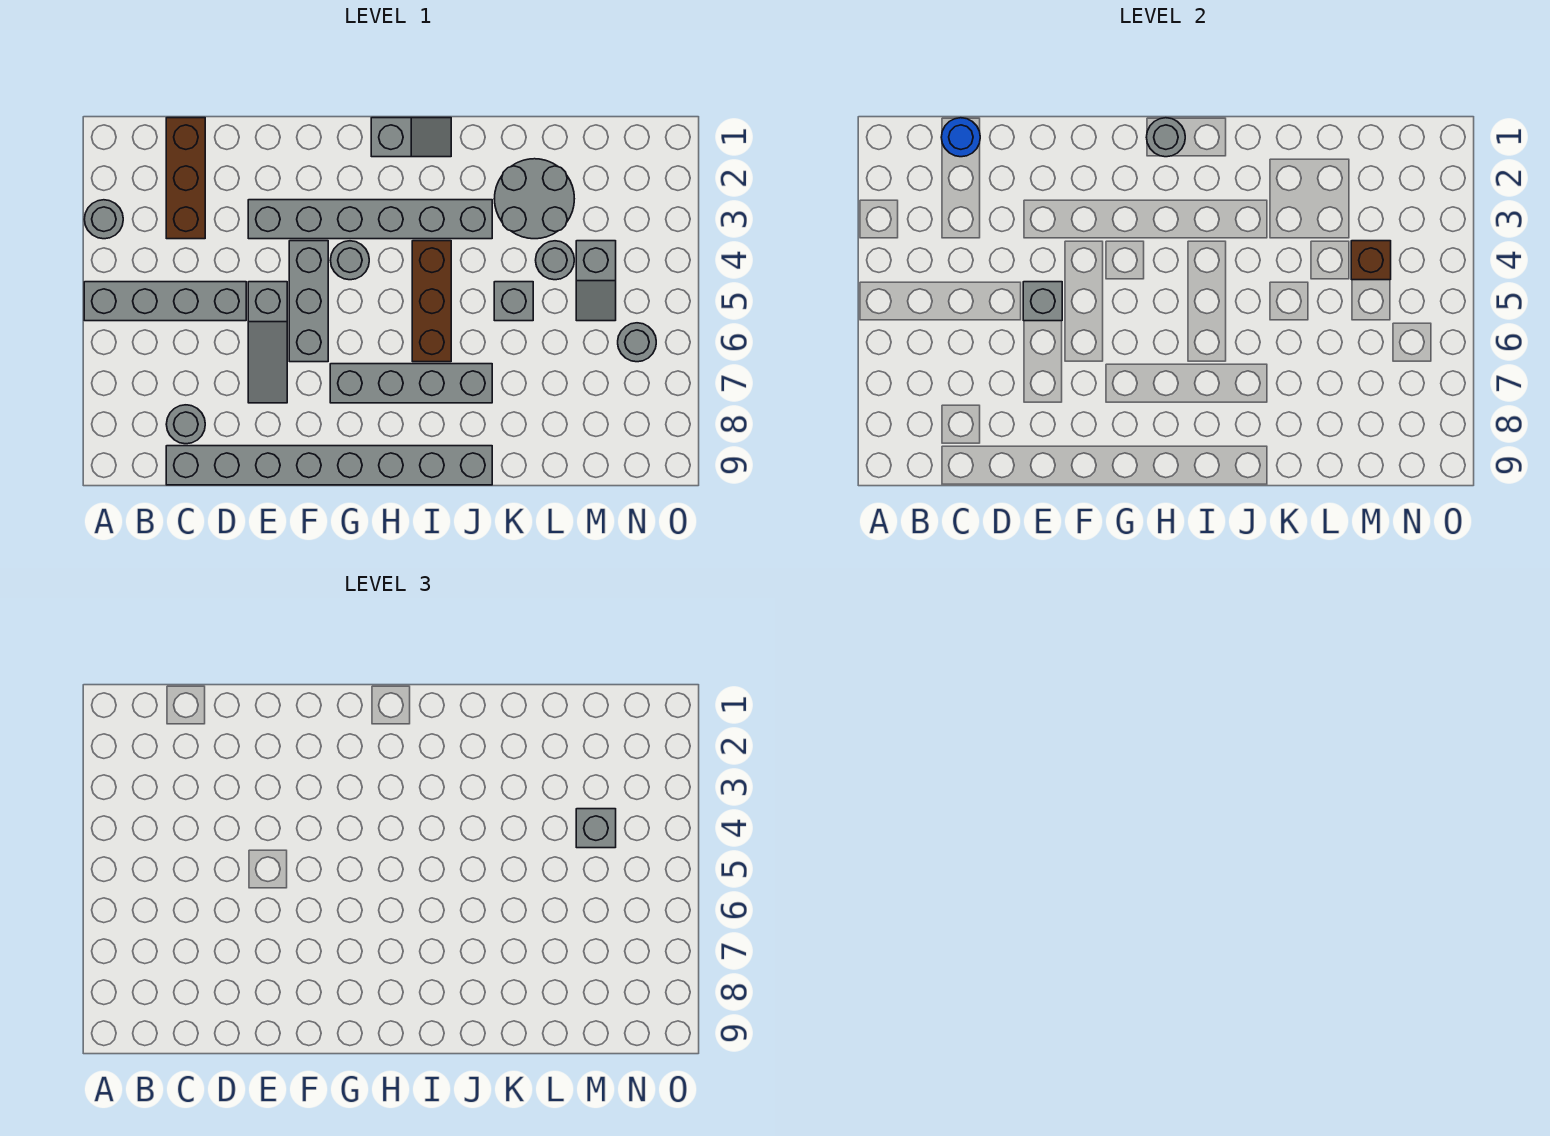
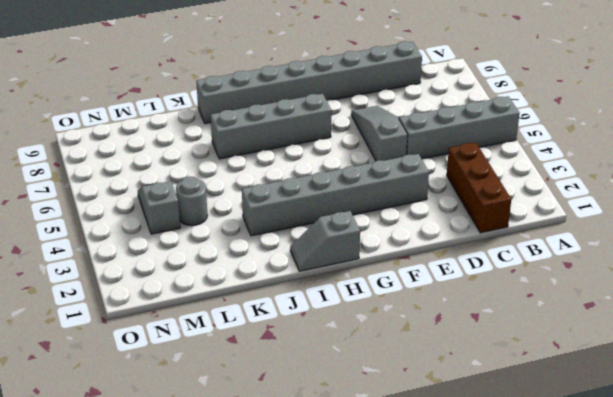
none -> grey round brick A3 level 1
none -> grey round brick C8 level 1
none -> grey brick F4:F6 level 1

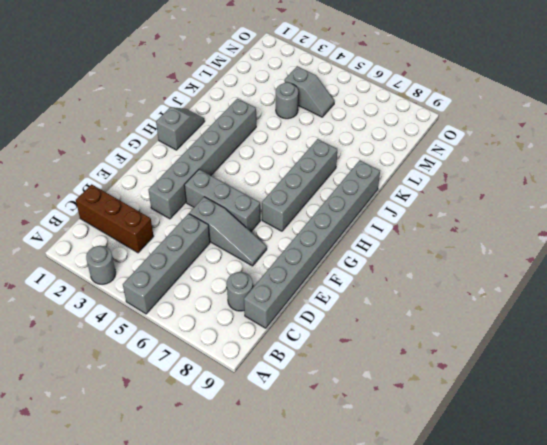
none -> grey round brick G4 level 1
none -> brown brick I4:I6 level 1
none -> grey round brick K2:L3 level 1

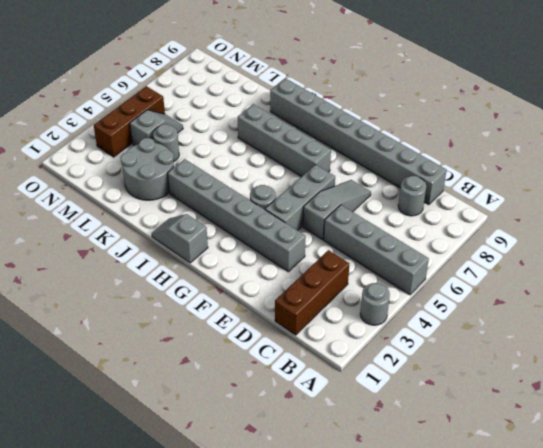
brown brick N3:N5 level 1 -> brown brick I4:I6 level 1
none -> grey brick K5 level 1
none -> grey round brick N6 level 1
none -> blue round brick C1 level 2

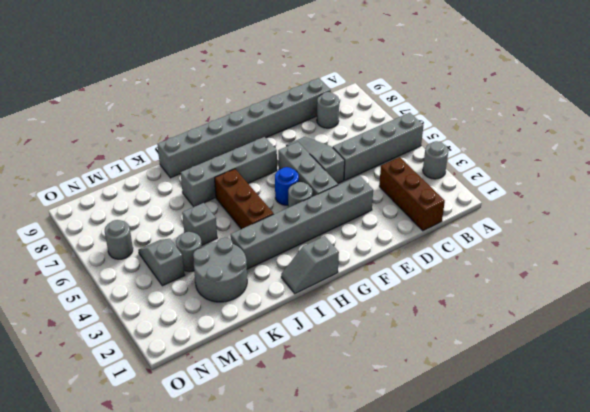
blue round brick G5 level 1 -> blue round brick C1 level 2
none -> grey brick E5 level 2
none -> grey round brick H1 level 2
none -> brown brick M4 level 2

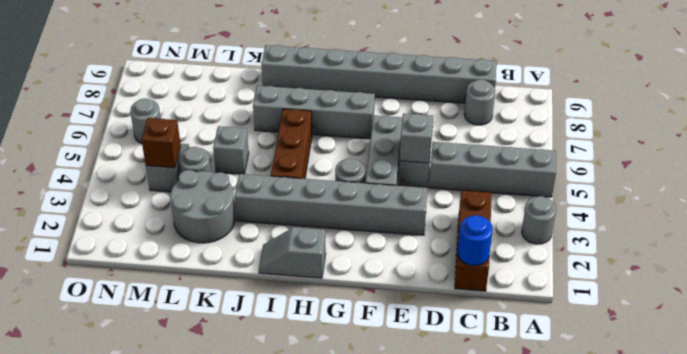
none -> grey round brick H1 level 2
none -> grey brick M4 level 3

